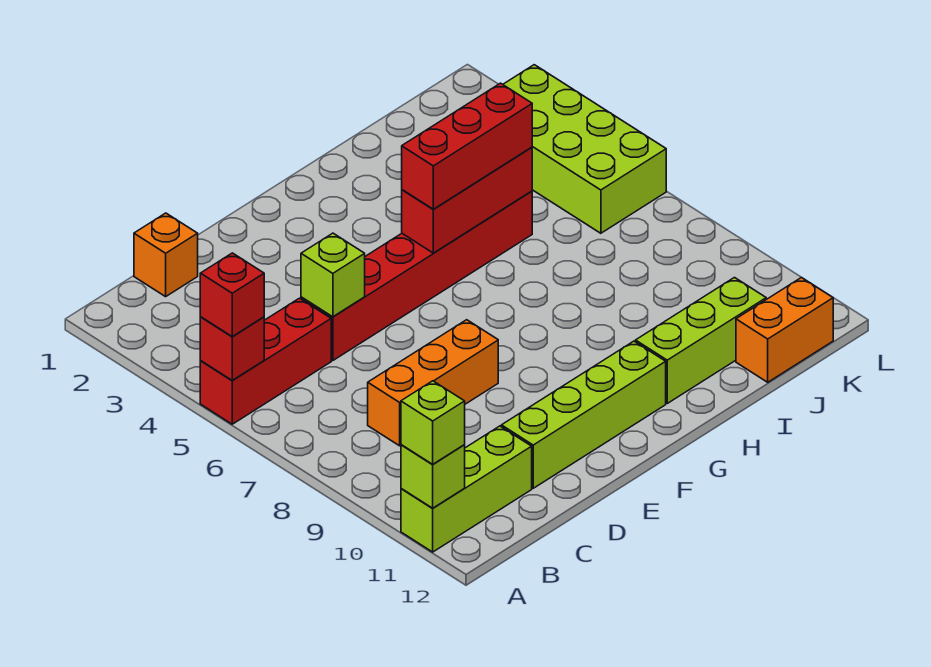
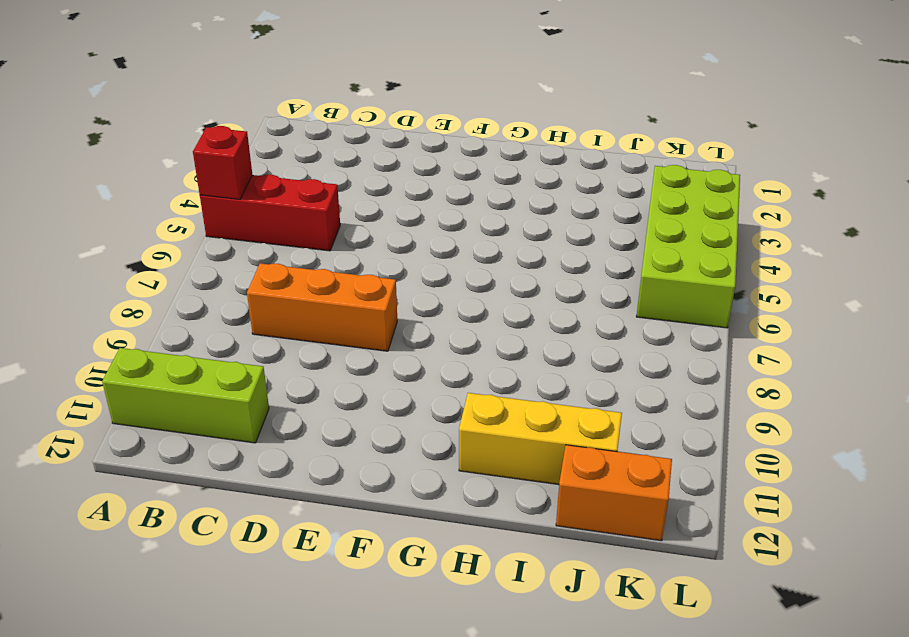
yellow brick H11:J11 level 1 -> lime brick H11:J11 level 1
none -> orange brick C1 level 1
none -> red brick D5:I5 level 1
none -> lime brick D11:G11 level 1

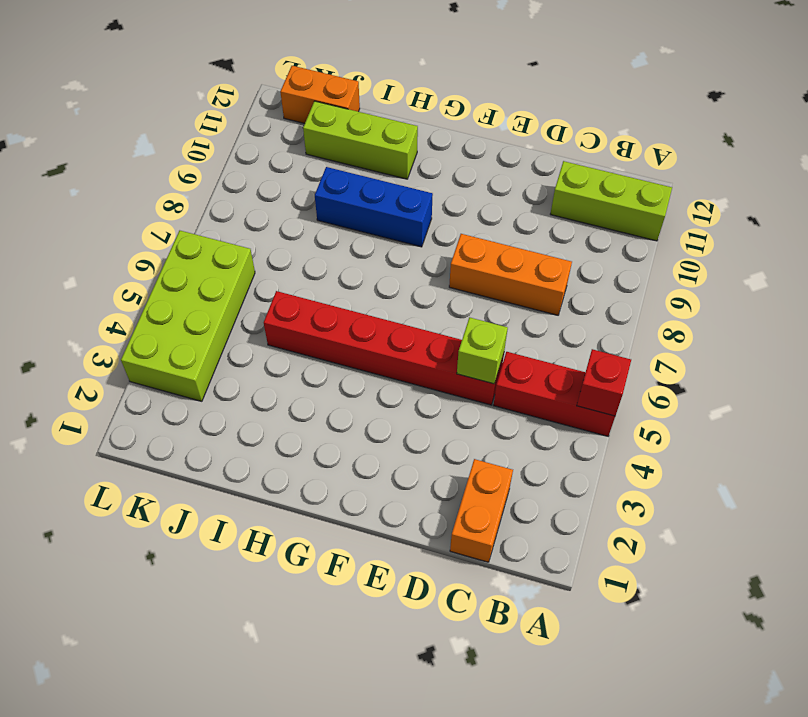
orange brick C1:C2 level 1 -> orange brick C1 level 1
blue brick G9:I9 level 1 -> none
none -> lime brick D11:G11 level 1
none -> lime brick A11 level 2
none -> red brick G5:I5 level 2

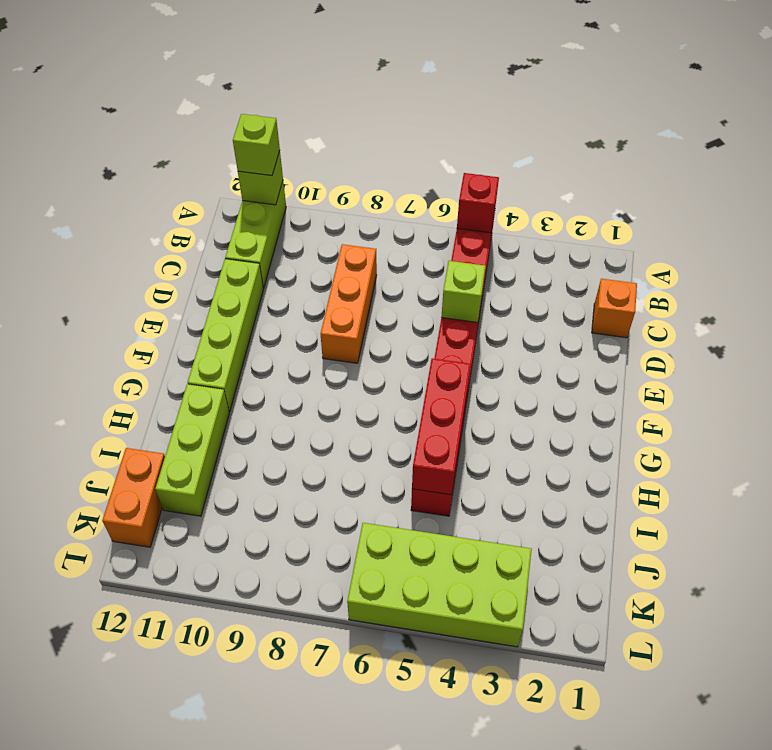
none -> red brick A5 level 3
none -> red brick G5:I5 level 3

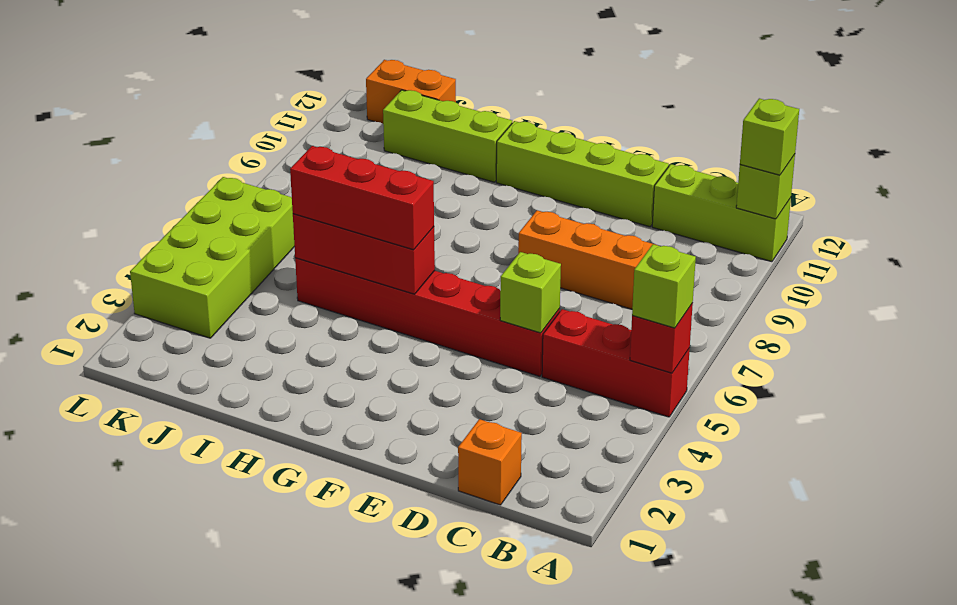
lime brick A5 level 3 -> red brick A5 level 3

